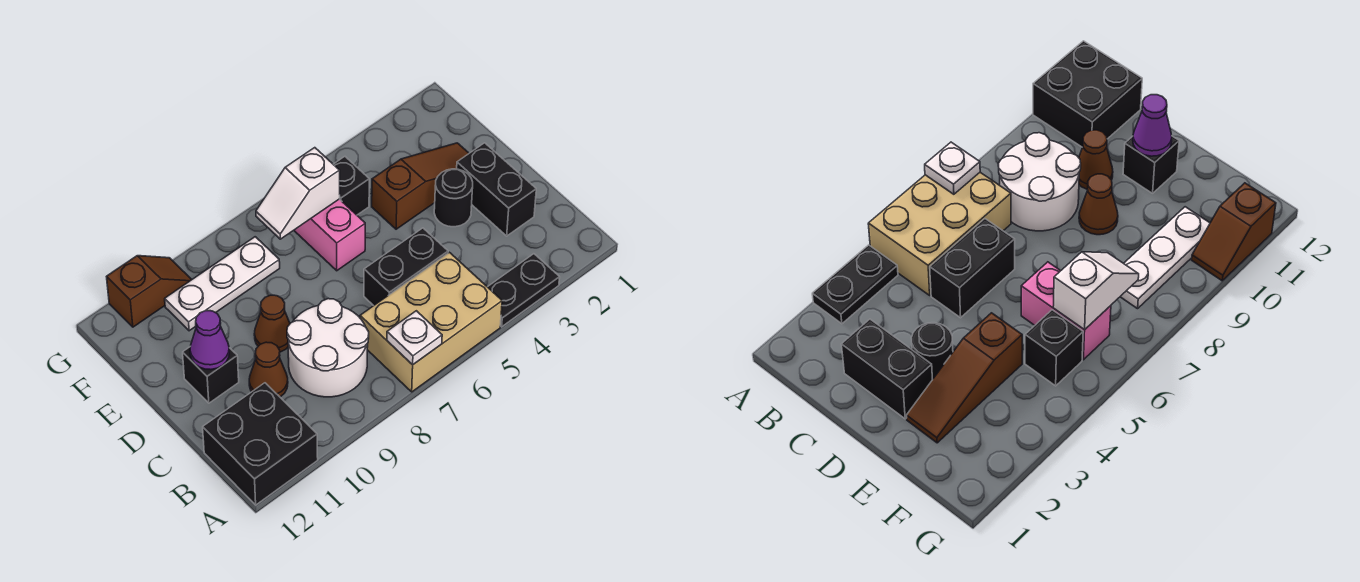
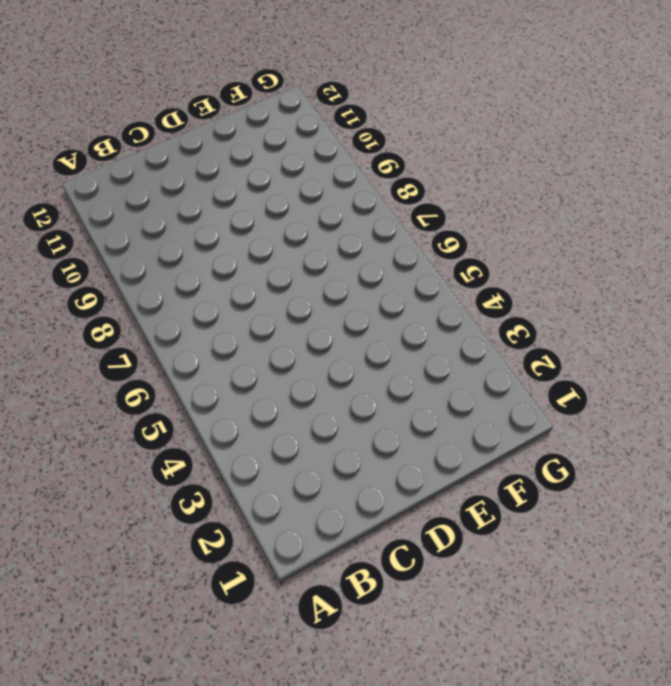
none -> black plate A3:A4 level 1
none -> tan brick A5:B7 level 1
none -> black brick A11:B12 level 1

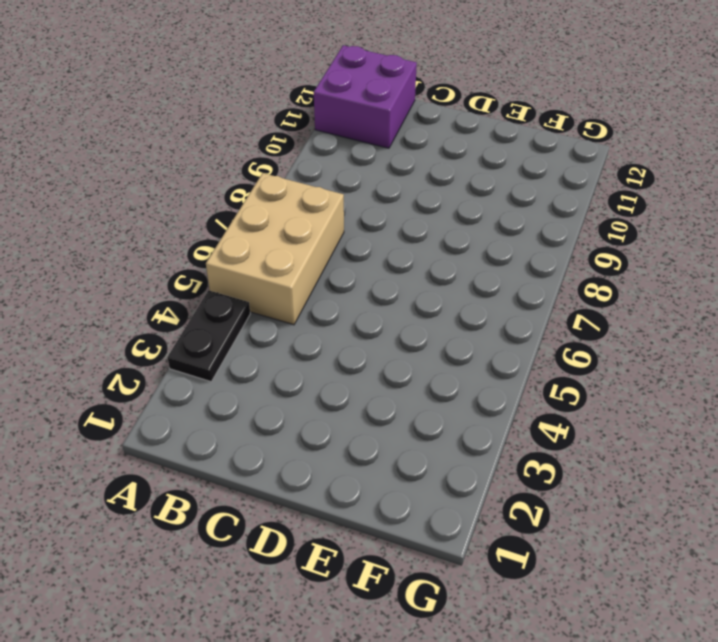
purple brick A11:B12 level 1 -> black brick A11:B12 level 1
none -> white round brick B8:C9 level 1
none -> black brick C2:D2 level 1
none -> black brick C5:C6 level 1

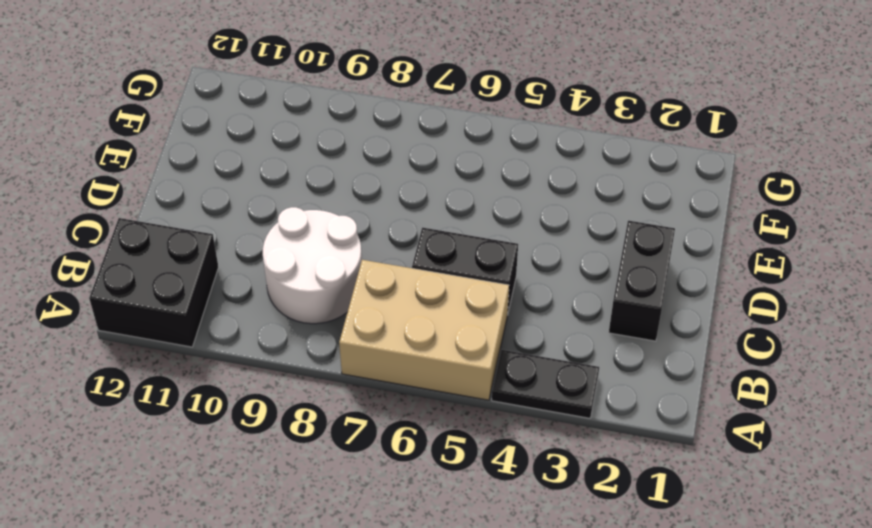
none -> brown cone C10 level 1
none -> black round brick D3 level 1
none -> brown cone D9 level 1

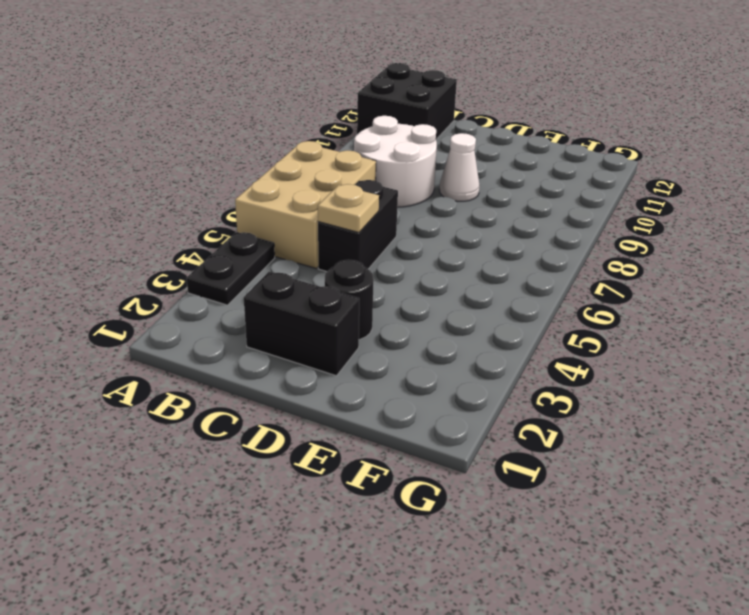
tan plate C5 level 2 -> none
white cone D9 level 1 -> brown cone D9 level 1
none -> brown cone C10 level 1
none -> black brick D11 level 1
none -> brown slope E2:E4 level 1 top 4

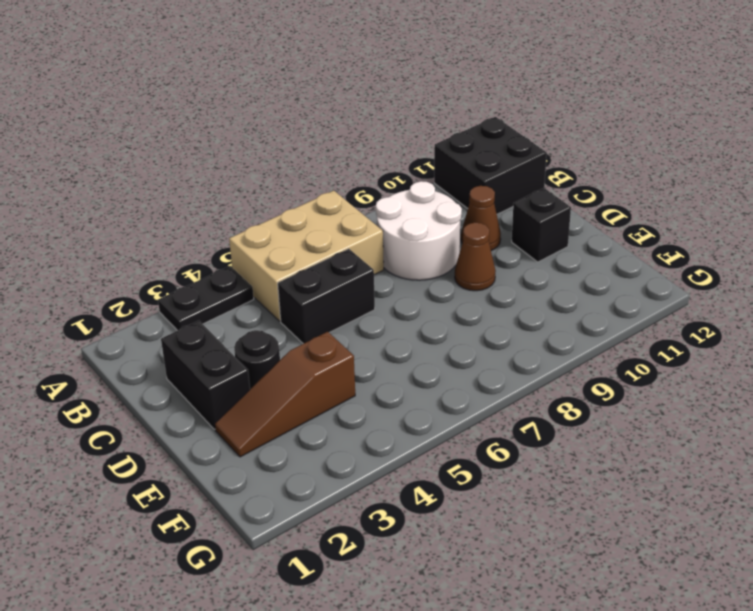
none -> pink brick E6:F6 level 1
none -> black brick F5 level 1
none -> white plate F8:F10 level 1

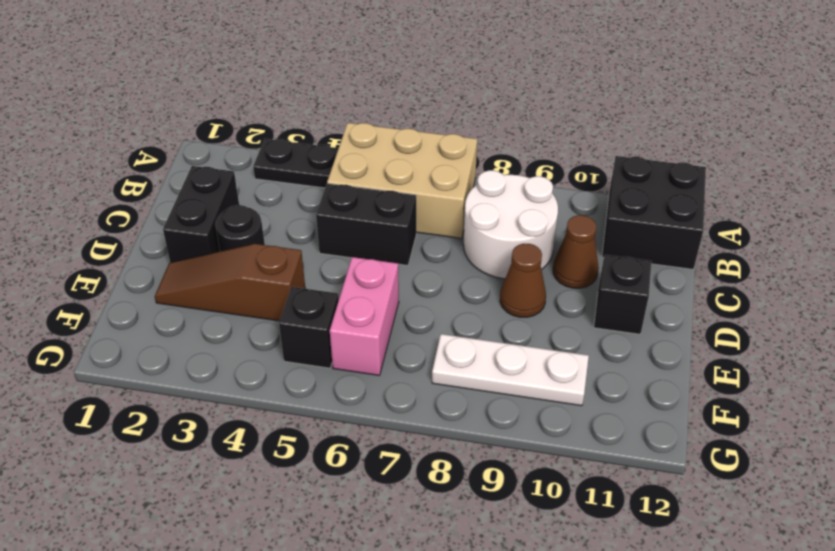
none -> brown slope G10:G11 level 1 top 11
none -> white plate A7 level 2
none -> purple cone D11 level 2

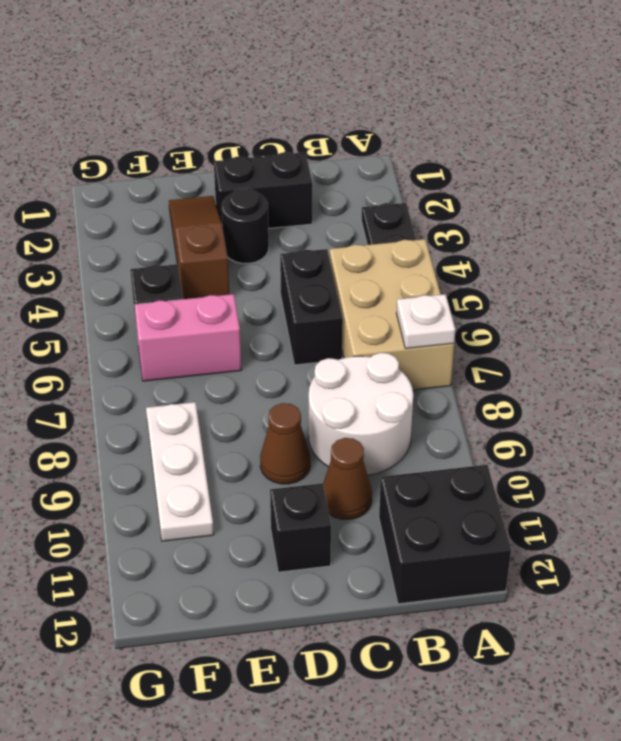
none -> brown slope G10:G11 level 1 top 11
none -> purple cone D11 level 2
none -> white slope F6:F7 level 2 top 6

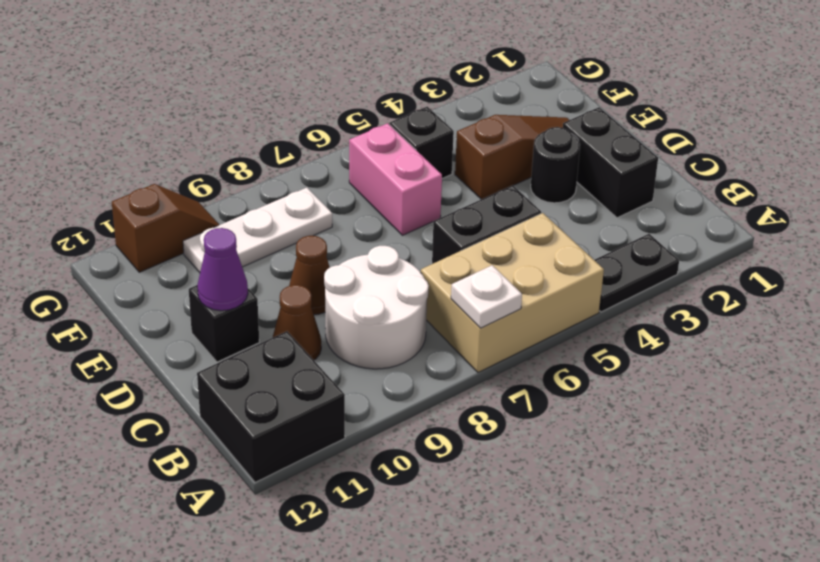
none -> white slope F6:F7 level 2 top 6

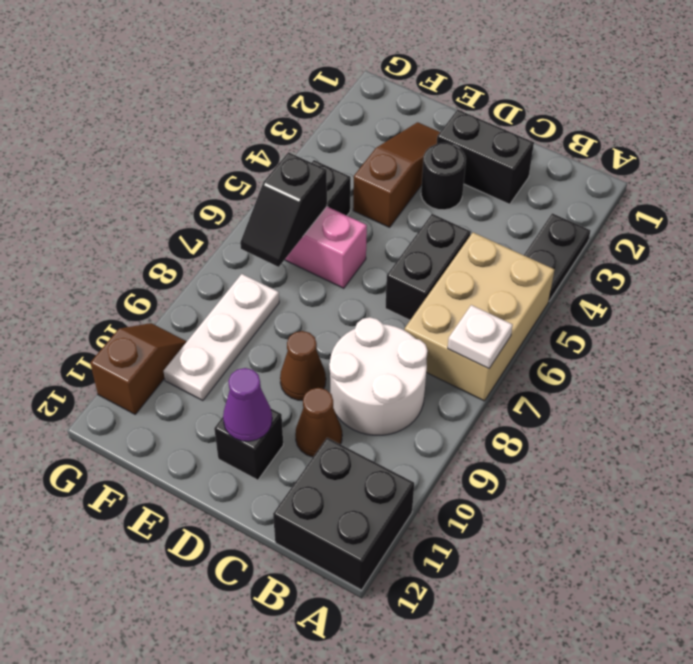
black slope F6:F7 level 2 top 6 -> white slope F6:F7 level 2 top 6

